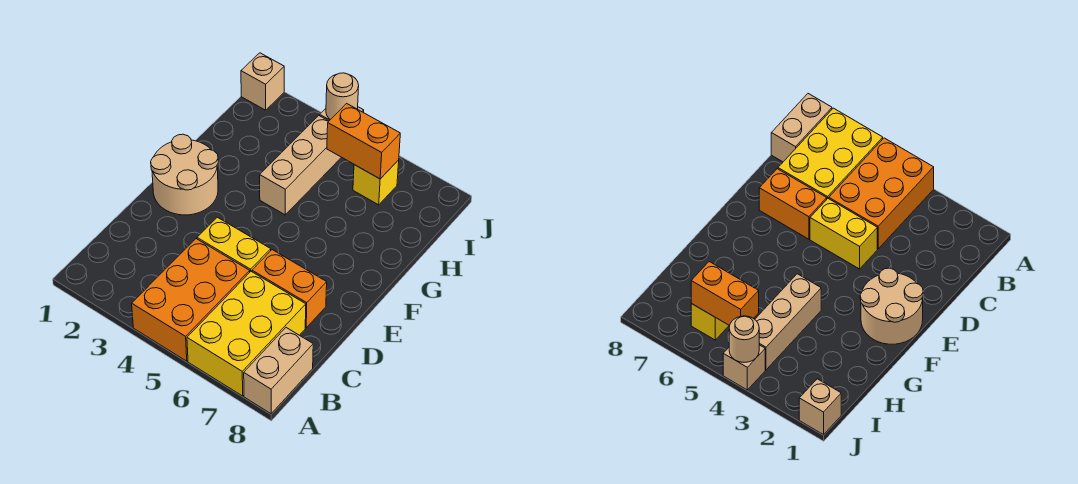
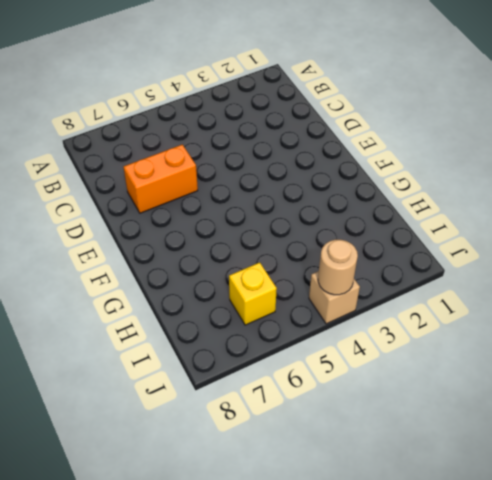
none -> orange brick A4:C5 level 1
none -> yellow brick A6:C7 level 1
none -> tan brick A8:B8 level 1

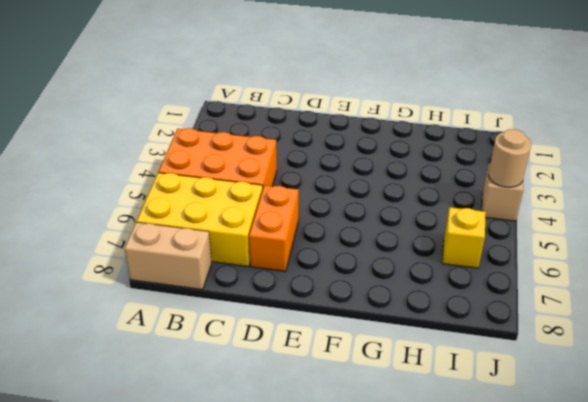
none -> yellow brick D4:D5 level 1
none -> tan round brick E1:F2 level 1
none -> tan brick G4:I4 level 1

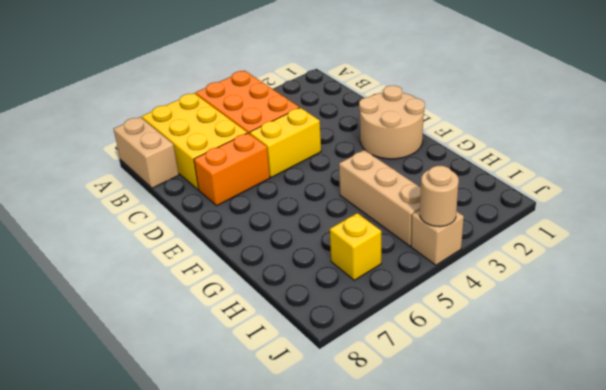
none -> tan brick J1 level 1
none -> orange brick I5:I6 level 2

